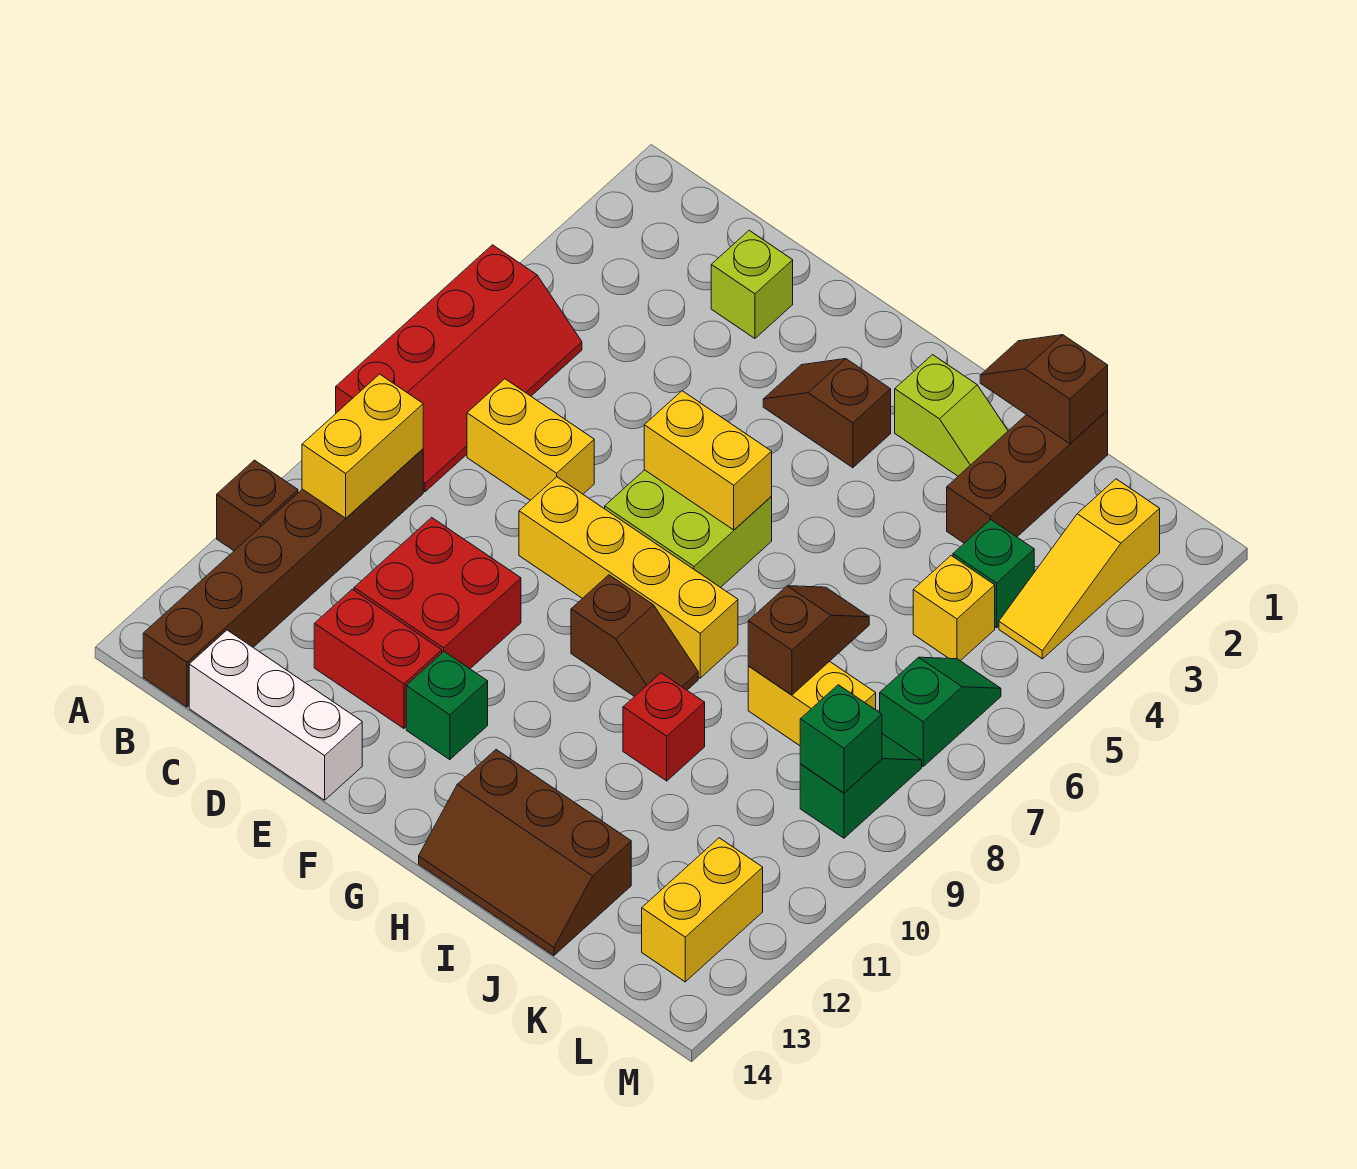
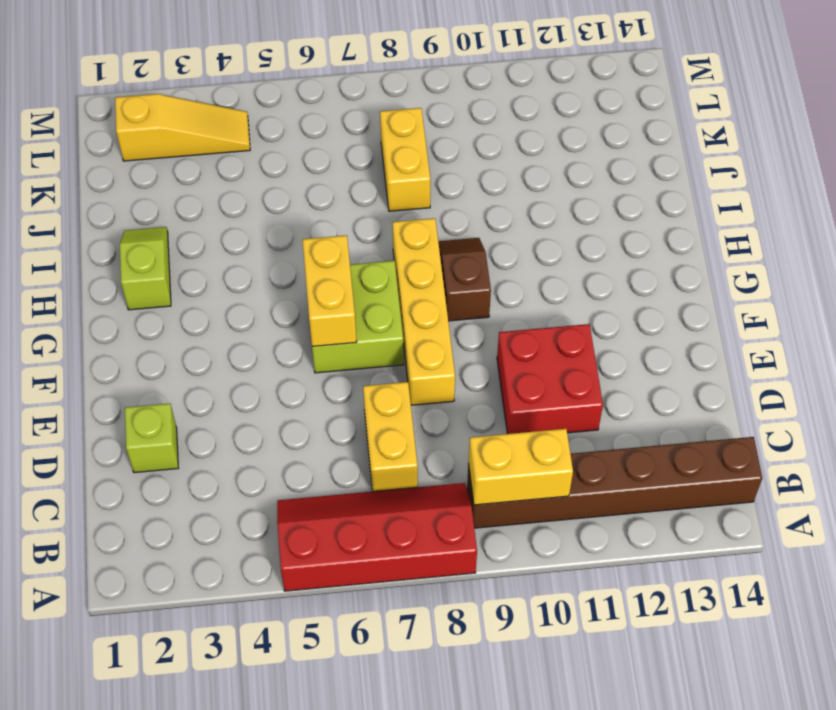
none -> brown brick A11 level 1
none -> white brick C14:E14 level 1
none -> red brick D12:E12 level 1

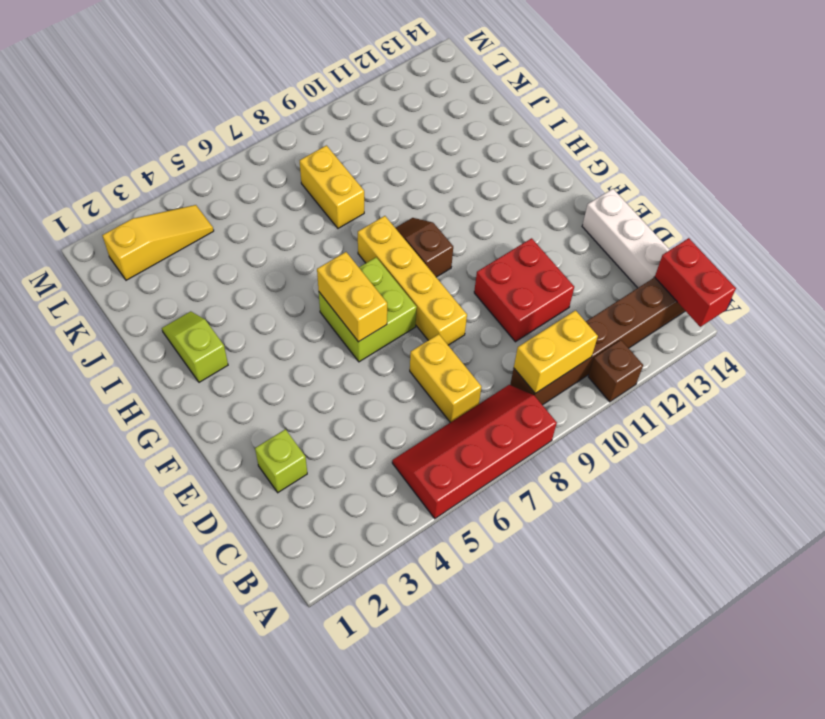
red brick A14:B14 level 2 -> red brick D12:E12 level 1
none -> brown slope F3:G3 level 1 top G
none -> green brick F12 level 1
none -> brown slope H13:J14 level 1 top 13

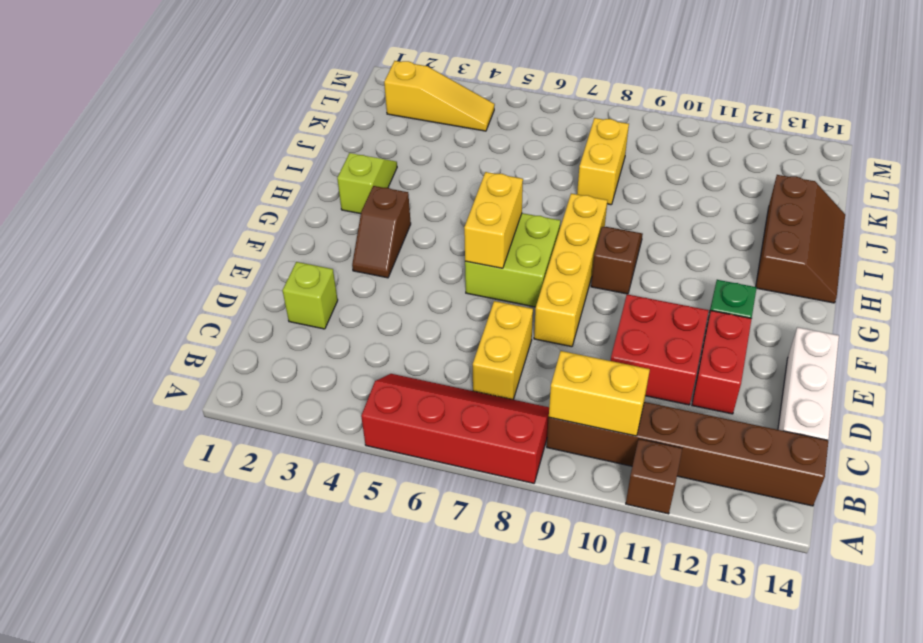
none -> red brick I10 level 1
none -> brown brick J1:J3 level 1
none -> green brick K4 level 1

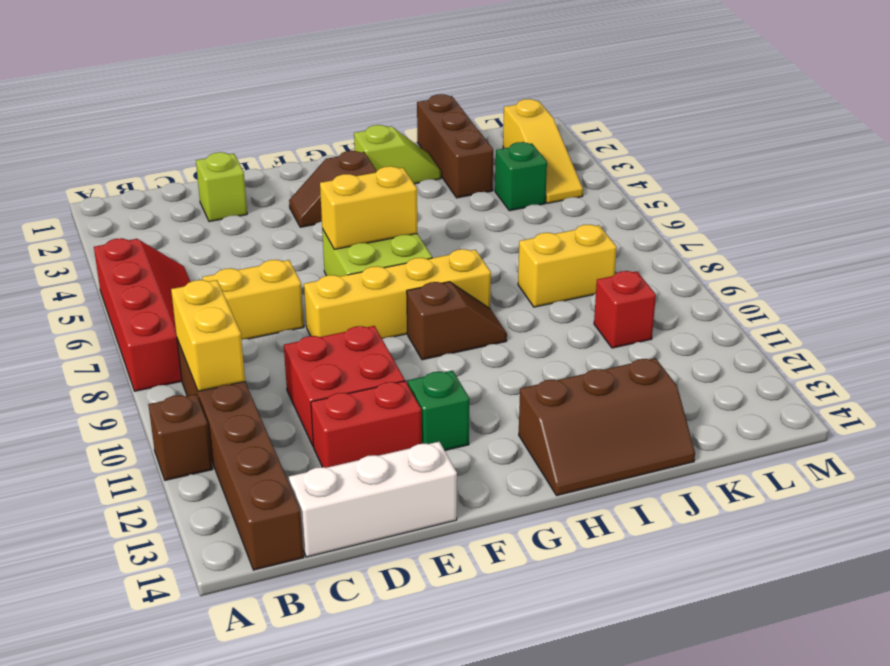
red brick K10 level 1 -> red brick I10 level 1
none -> yellow brick K5 level 1
none -> green slope L6:L7 level 1 top 7
none -> green slope L8:L9 level 1 top 9

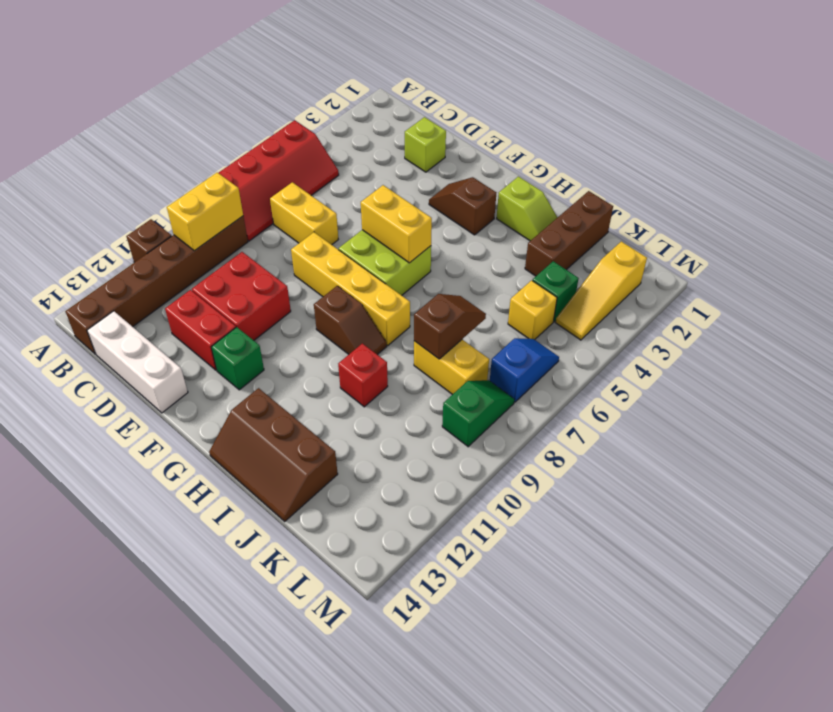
blue slope L6:L7 level 1 top 7 -> green slope L6:L7 level 1 top 7
none -> yellow brick L12:L13 level 1
none -> brown slope I1:J1 level 2 top J
none -> green brick L9 level 2

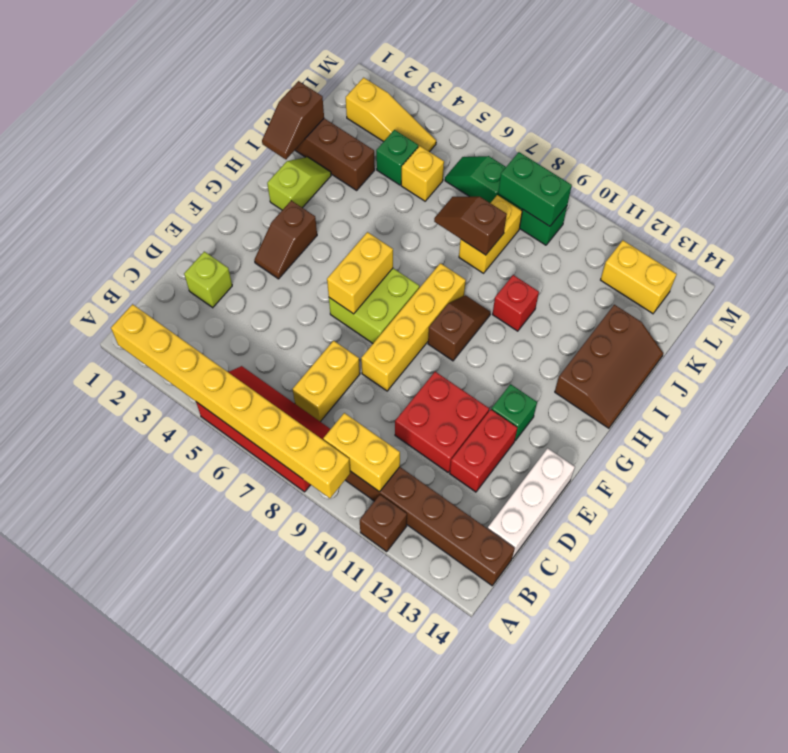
yellow brick A2:A9 level 2 -> none
green brick L8:L9 level 2 -> green brick L9 level 2

